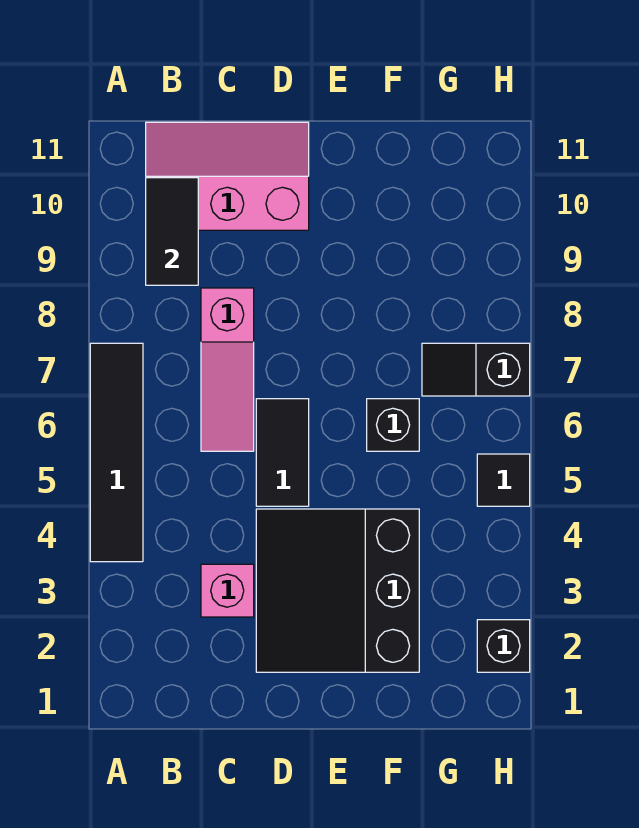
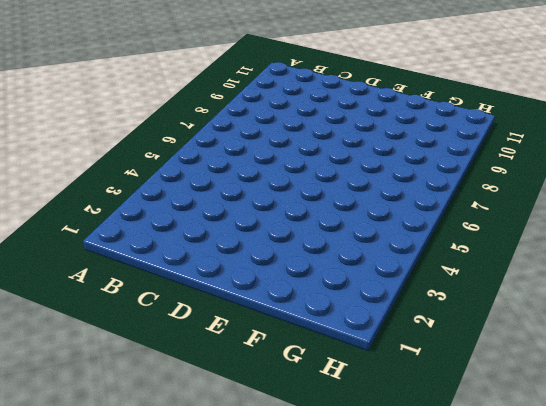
none -> black tile A4:A7 level 1
none -> pink slope B10:D11 level 1 top 10

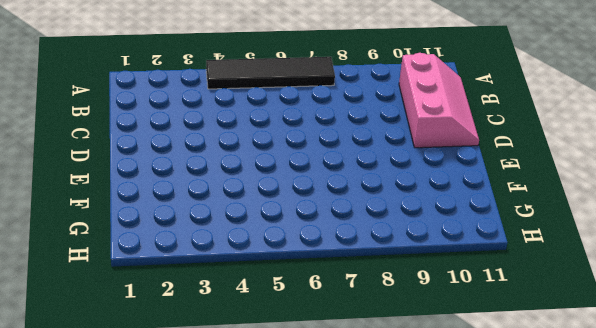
none -> pink brick C3 level 1
none -> pink slope C6:C8 level 1 top 8

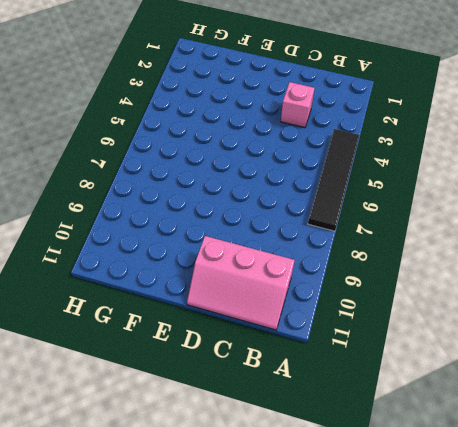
none -> pink slope C6:C8 level 1 top 8
none -> black slope D2:F4 level 1 top F

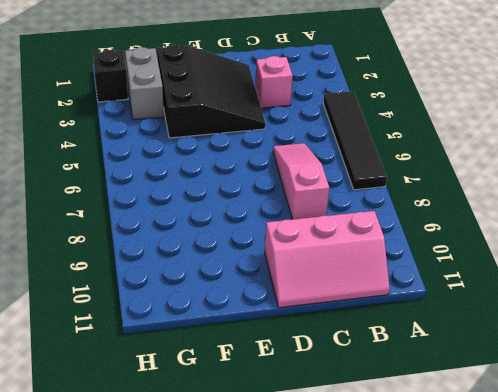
grey brick G2:G3 level 1 -> none
none -> black tile D5:D6 level 1
none -> black brick F6 level 1

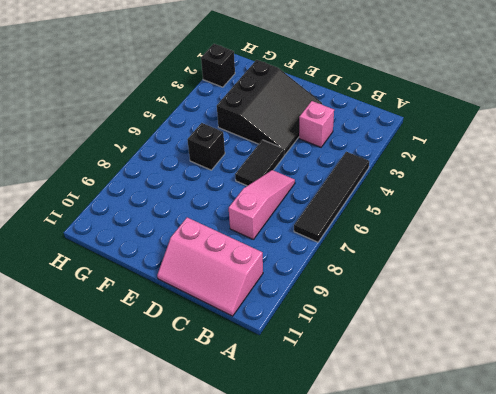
none -> black slope G7:H7 level 1 top H
none -> black tile H5 level 1

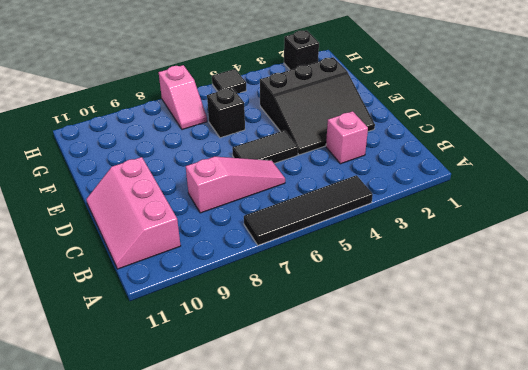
pink slope G7:H7 level 1 top H -> black slope G7:H7 level 1 top H
none -> black tile B9:B10 level 2

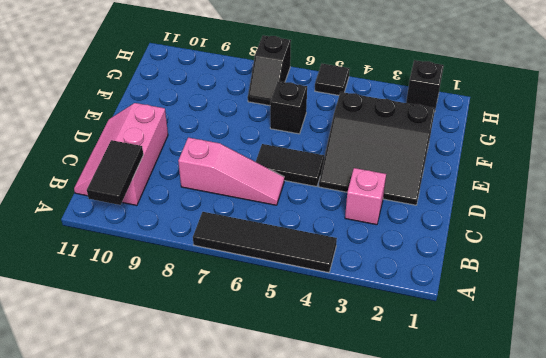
black tile A10:B10 level 2 -> black tile B9:B10 level 2

